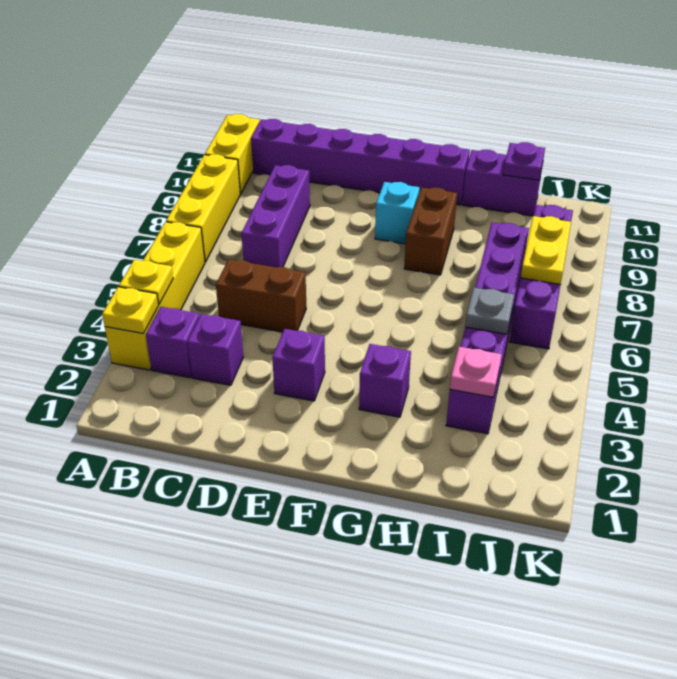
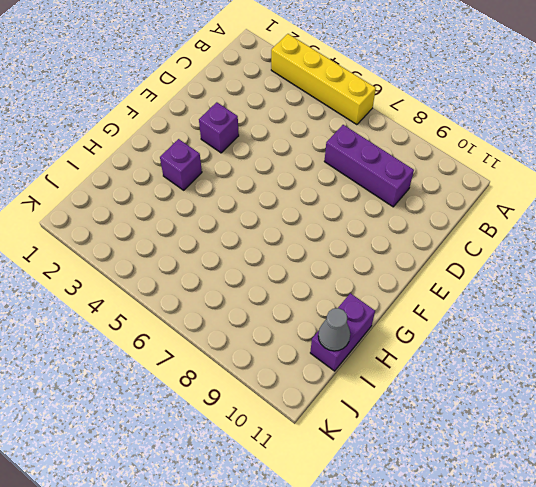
grey cone I11 level 2 -> purple plate I11 level 2
none -> yellow brick A7:A9 level 1
none -> yellow brick A10:A11 level 1
none -> purple brick B3 level 1

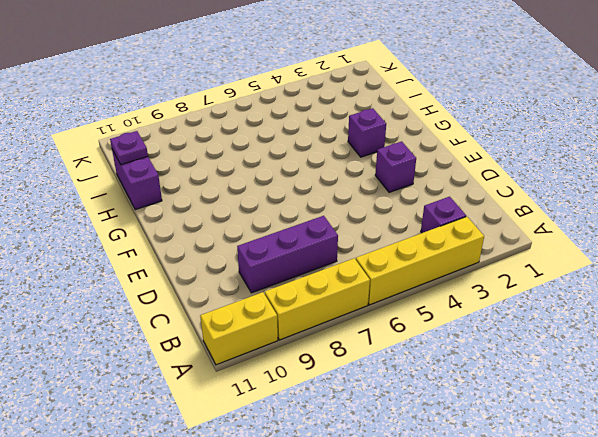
none -> purple brick B11:G11 level 1
none -> purple brick C3 level 1
none -> brown brick C5:D5 level 1

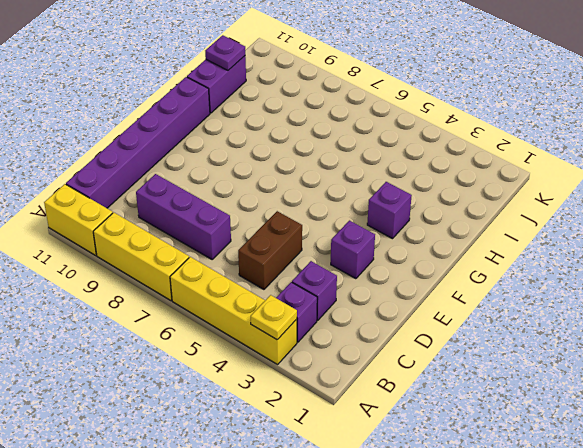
none -> cyan brick F9 level 1
none -> brown brick G8:G9 level 1
none -> purple brick I3:I8 level 1

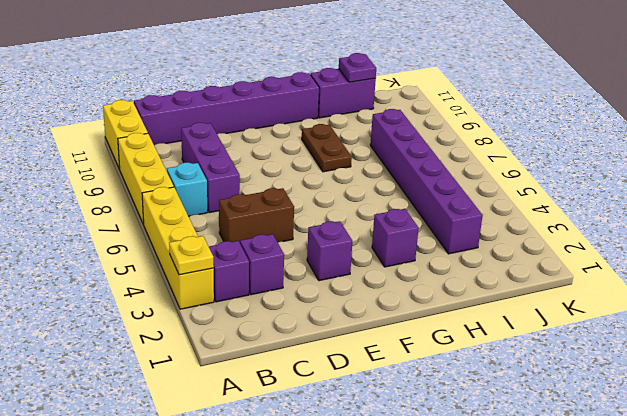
cyan brick B7 level 1 -> cyan brick F9 level 1
brown plate G8:G9 level 1 -> brown brick G8:G9 level 1
none -> purple brick J6:J9 level 1
none -> yellow plate A4 level 2
none -> pink plate I3 level 2

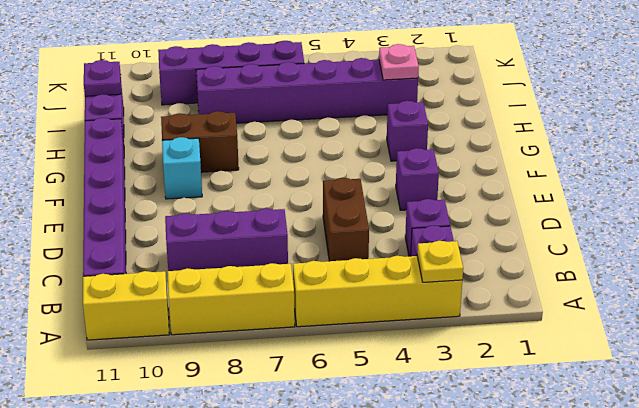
none -> yellow plate A4 level 2
none -> grey plate I5 level 2
none -> yellow plate J7:J8 level 2

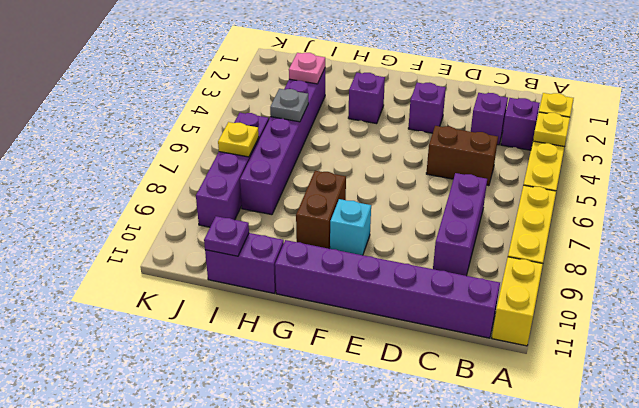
yellow plate J7 level 2 -> yellow plate J7:J8 level 2

